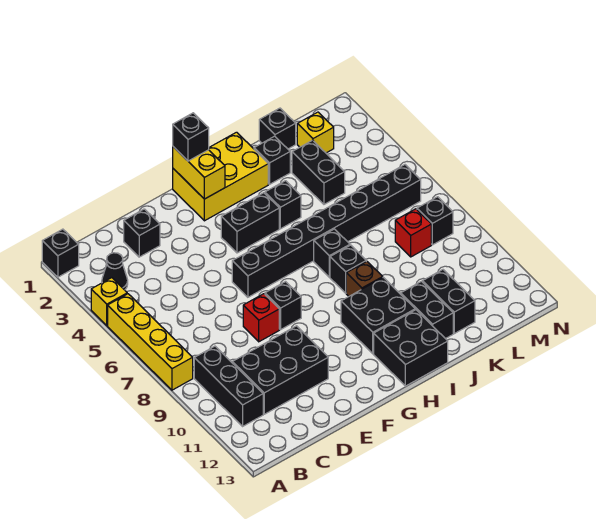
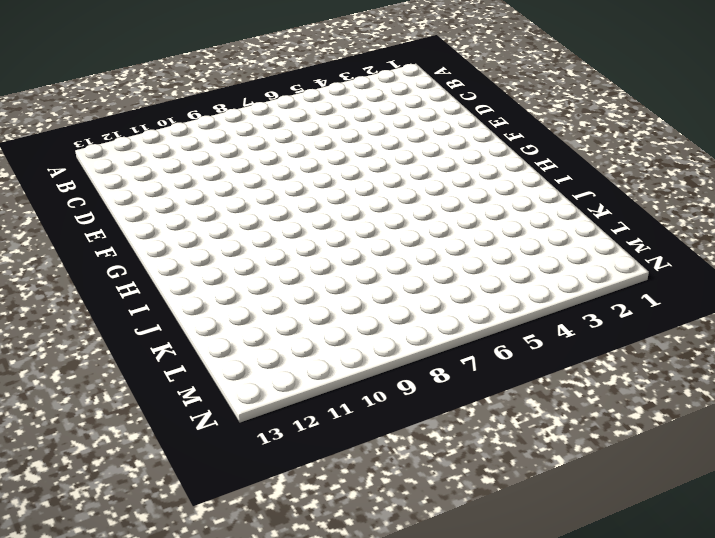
none -> black brick A1 level 1
none -> yellow brick A4 level 1
none -> yellow brick A5:A8 level 1

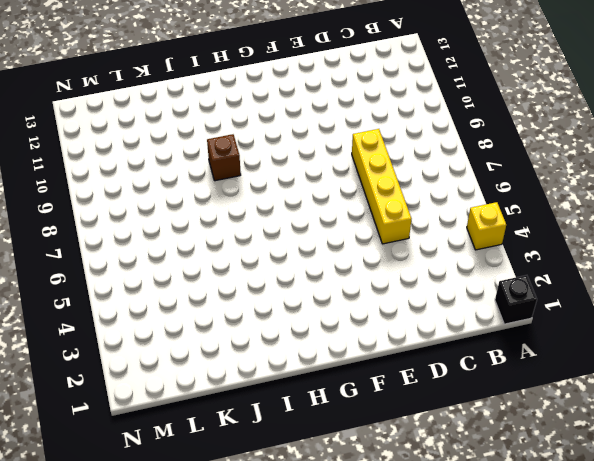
yellow brick D5:D8 level 1 -> yellow brick A5:A8 level 1
none -> black cone B3 level 1
none -> black brick B9:B11 level 1
none -> black brick C10:E11 level 1

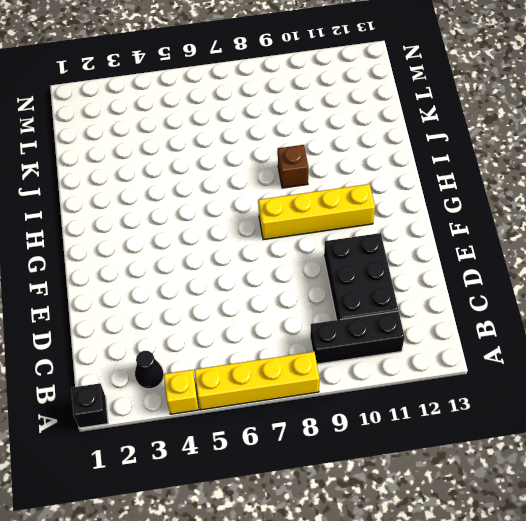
yellow brick G8:G11 level 1 -> none
none -> black brick D2 level 1
none -> red brick E8 level 1
none -> black brick F6:M6 level 1

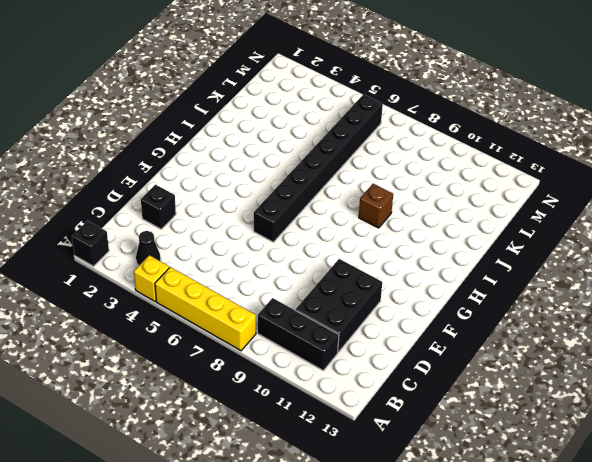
none -> red brick E8 level 1
none -> black brick F8 level 1
none -> yellow brick G1:I2 level 1

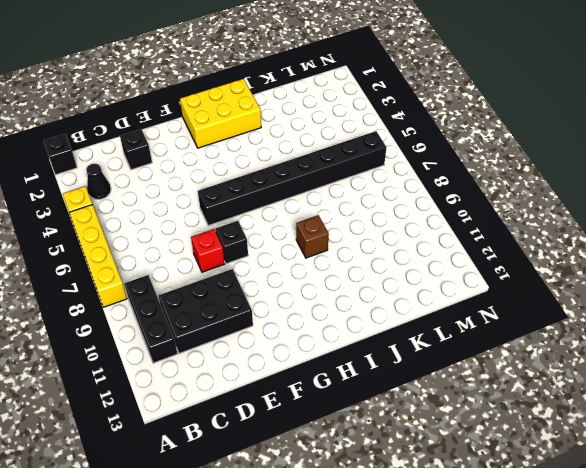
none -> black brick G4:H4 level 1
none -> black brick H10:I11 level 1
none -> black brick H12:I13 level 1

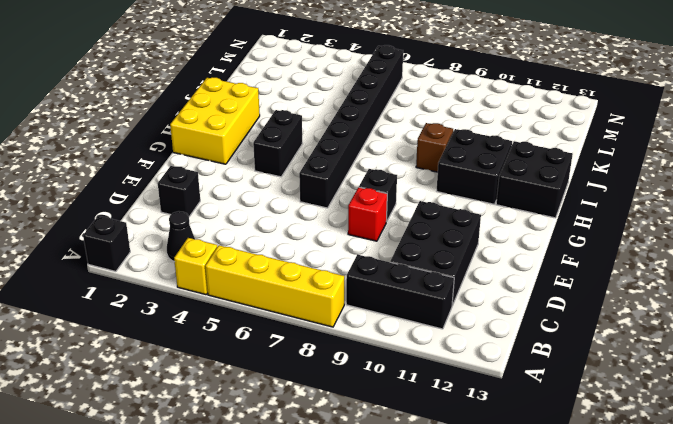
none -> black brick I4 level 1
none -> black brick I7 level 1
none -> black brick I8 level 1

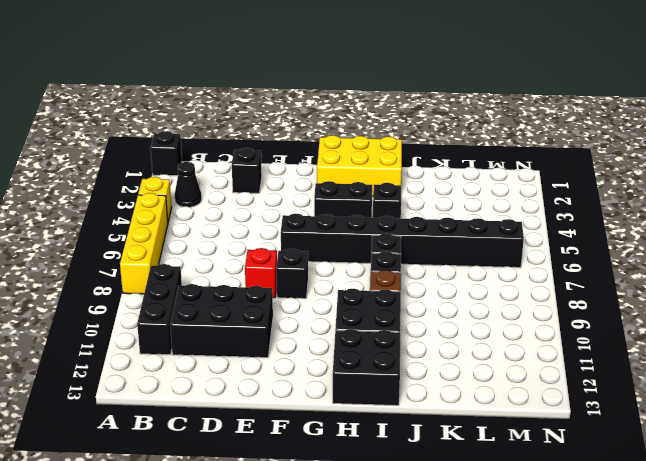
none -> black brick J2 level 1
none -> black brick J11:J12 level 1
none -> black brick K1 level 1

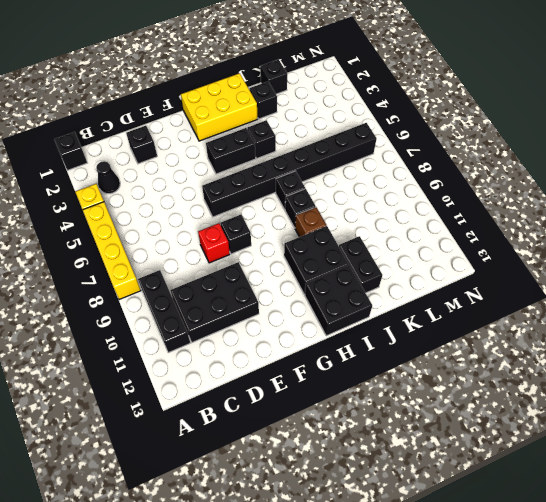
none -> black brick K3:K4 level 1
none -> black brick K11:K12 level 1
none -> yellow brick L2 level 1

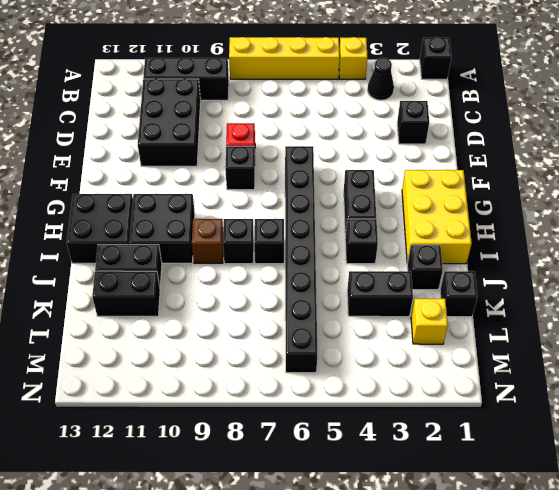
none -> red brick L8 level 1
none -> black brick M8 level 1
none -> yellow brick G1:G2 level 2

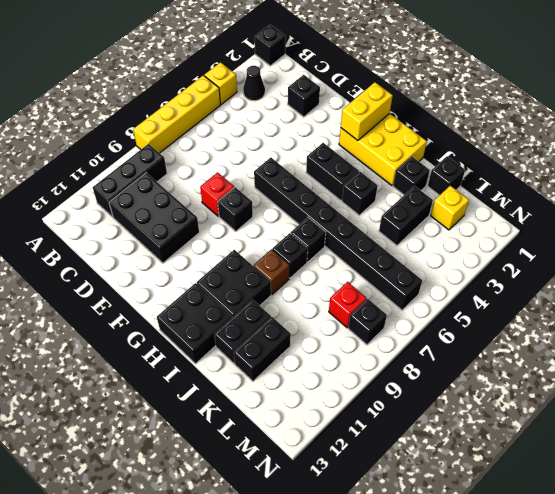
none -> black brick G1 level 3

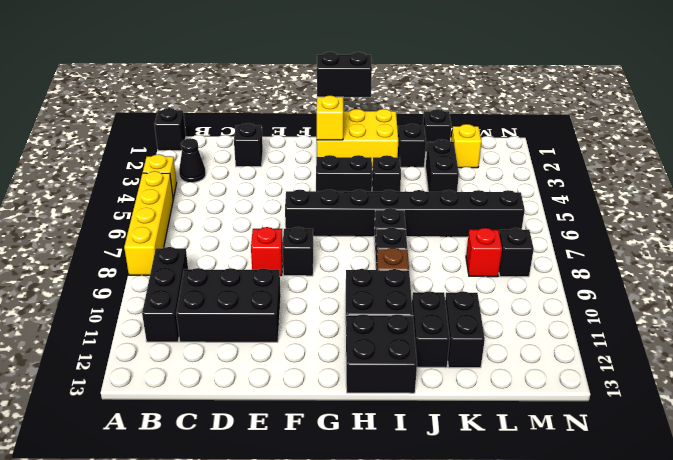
black brick G1:H1 level 3 -> black brick G1 level 3

